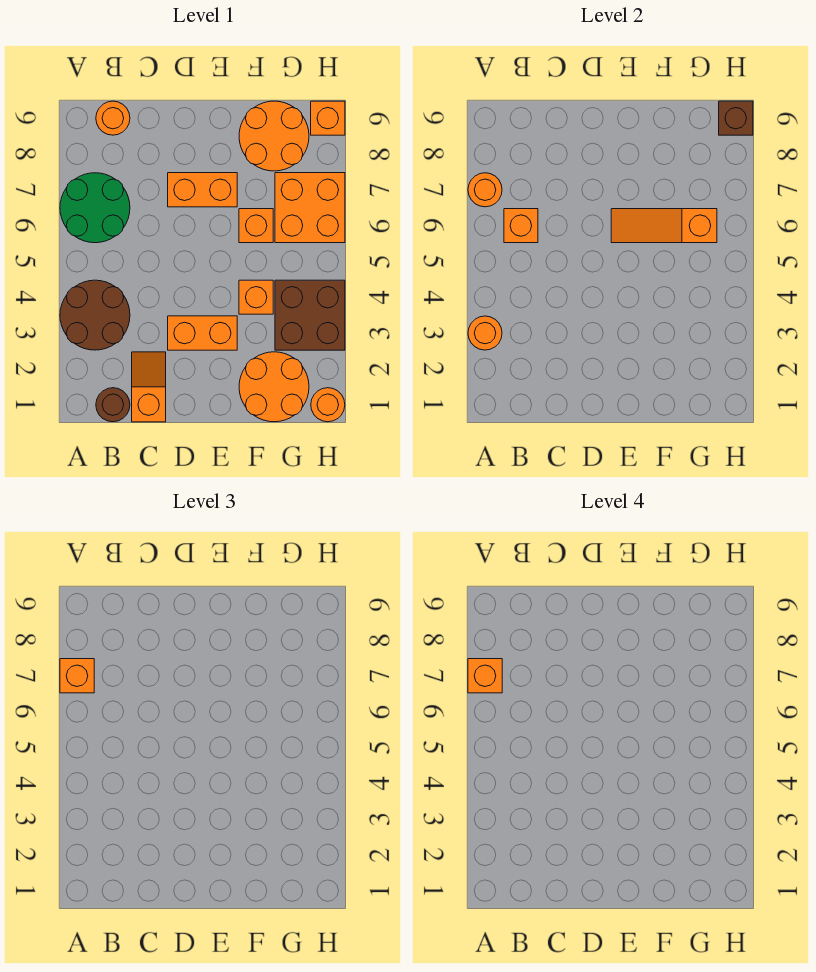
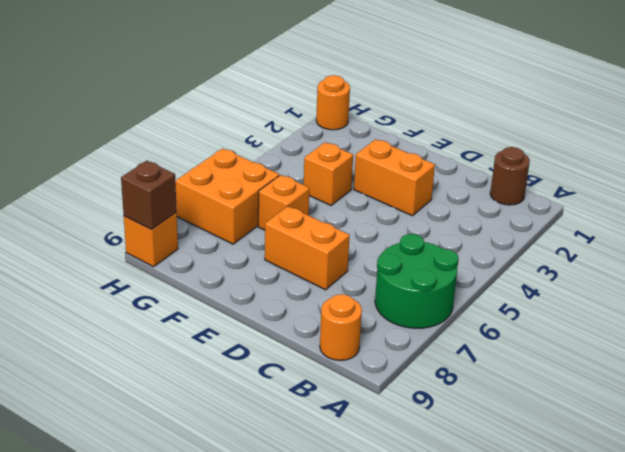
none -> brown round brick A3:B4 level 1
none -> orange slope C1:C2 level 1 top 1
none -> orange round brick F1:G2 level 1

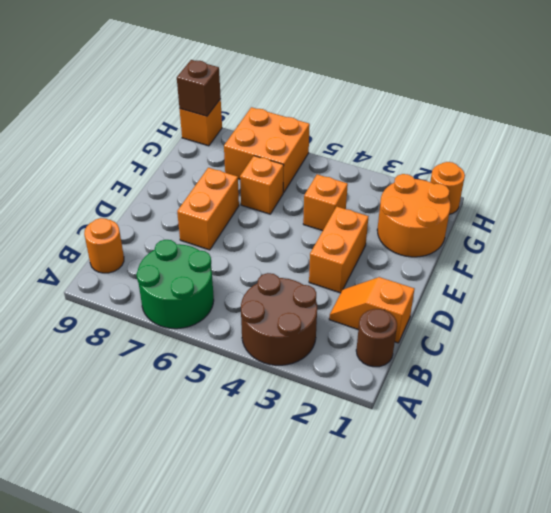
none -> orange round brick F8:G9 level 1
none -> brown brick G3:H4 level 1
none -> orange round brick A3 level 2

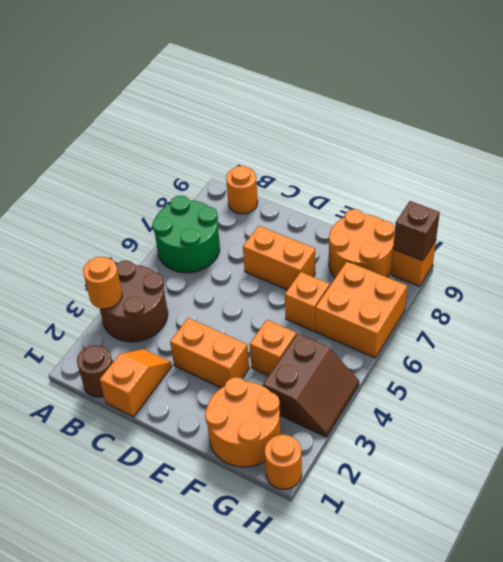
brown slope G3:H4 level 1 top G -> brown brick G3:H4 level 1
none -> orange round brick A7 level 2
none -> orange brick B6 level 2
none -> orange slope E6:G6 level 2 top G

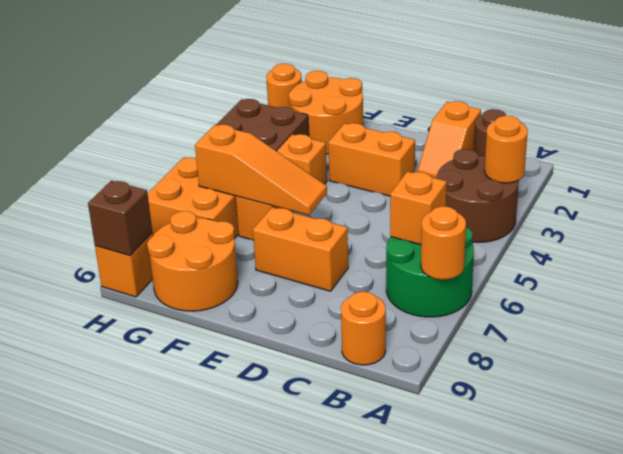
none -> orange brick A7 level 3
none -> orange brick A7 level 4

